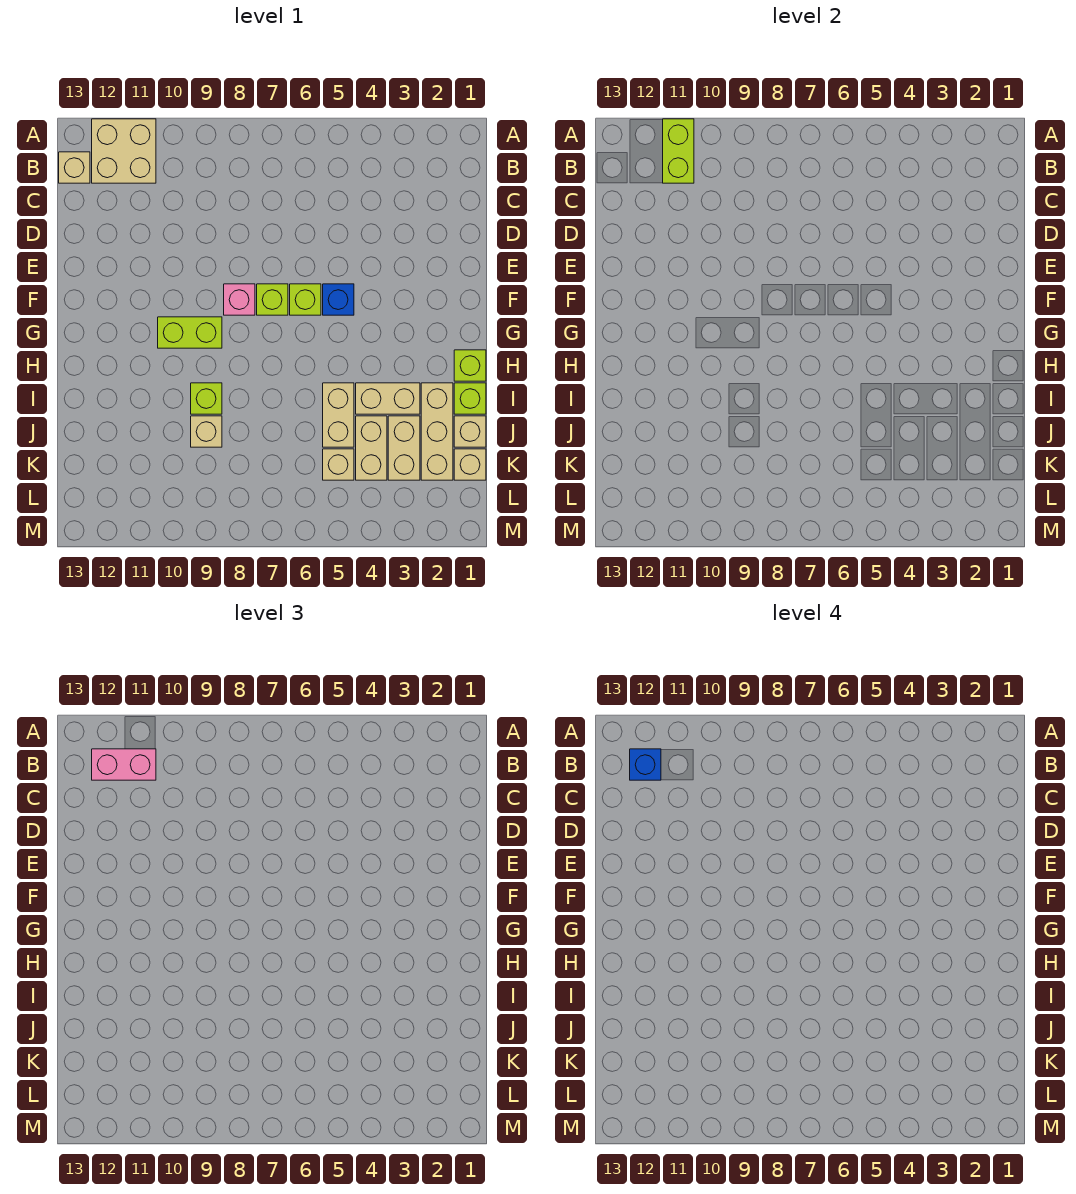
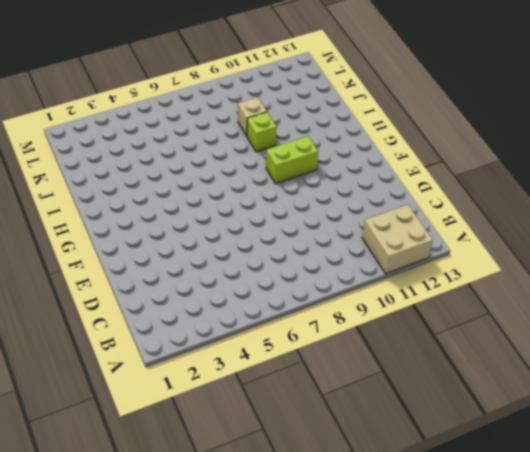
none -> tan brick B13 level 1
none -> blue brick F5 level 1
none -> lime brick F6 level 1

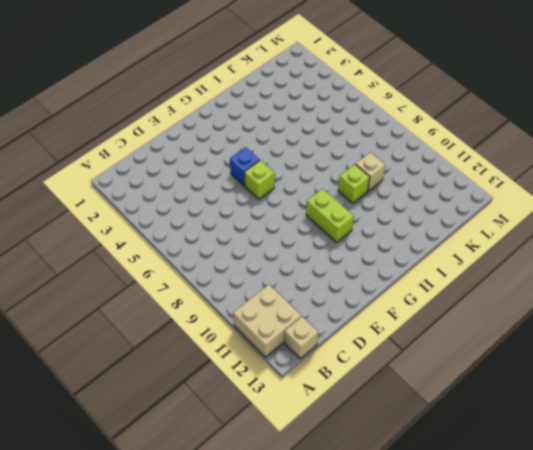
none -> lime brick F7 level 1
none -> pink brick F8 level 1
none -> lime brick H1 level 1

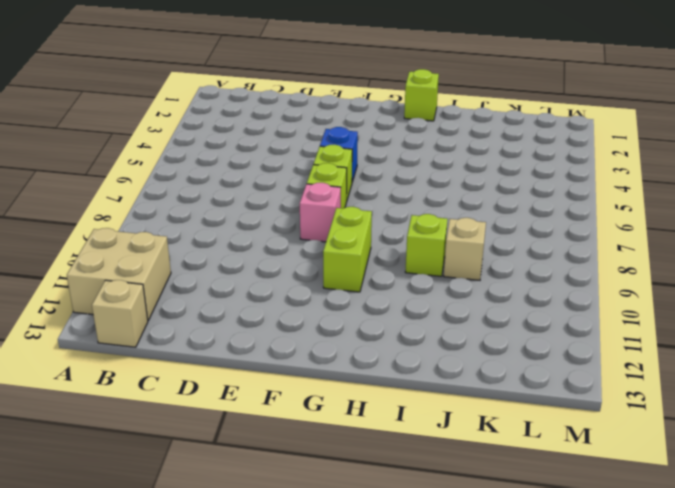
none -> lime brick I1 level 1
none -> tan brick I2:K2 level 1
none -> tan brick I3:I4 level 1

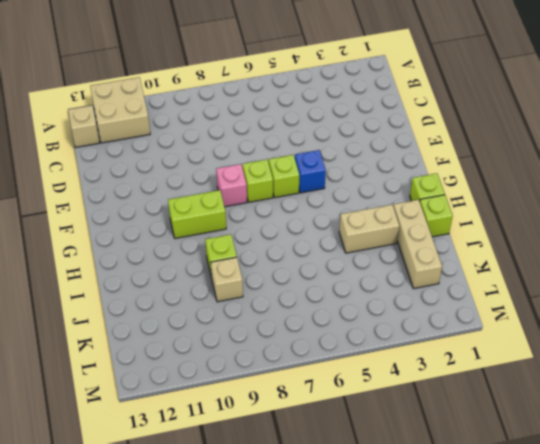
none -> tan brick I5:J5 level 1
none -> tan brick J1 level 1
none -> tan brick J3:K3 level 1

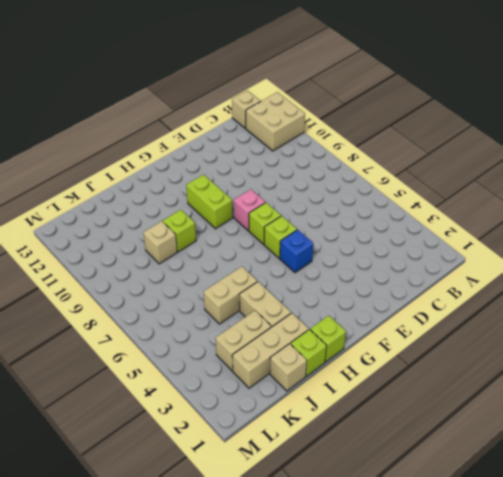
none -> tan brick J4:K4 level 1
none -> tan brick K1 level 1
none -> tan brick K5 level 1

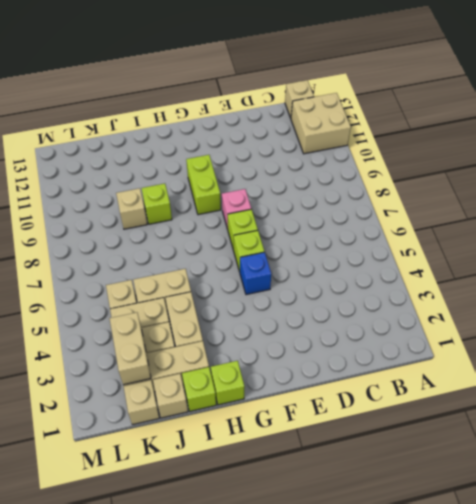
tan brick K2:K3 level 2 -> none
none -> lime brick A11:B11 level 2
none -> pink brick B11:B12 level 3
none -> blue brick B12 level 4

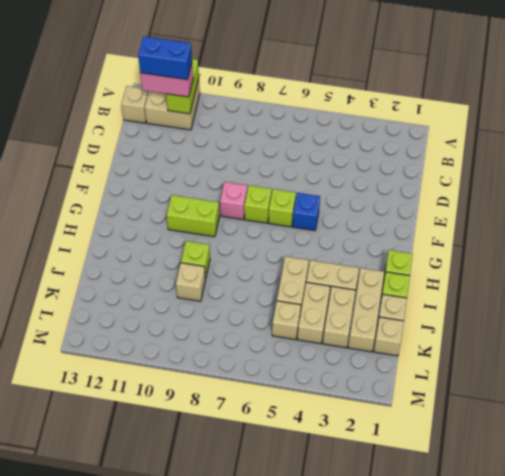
blue brick B11:B12 level 4 -> blue brick B12 level 4

